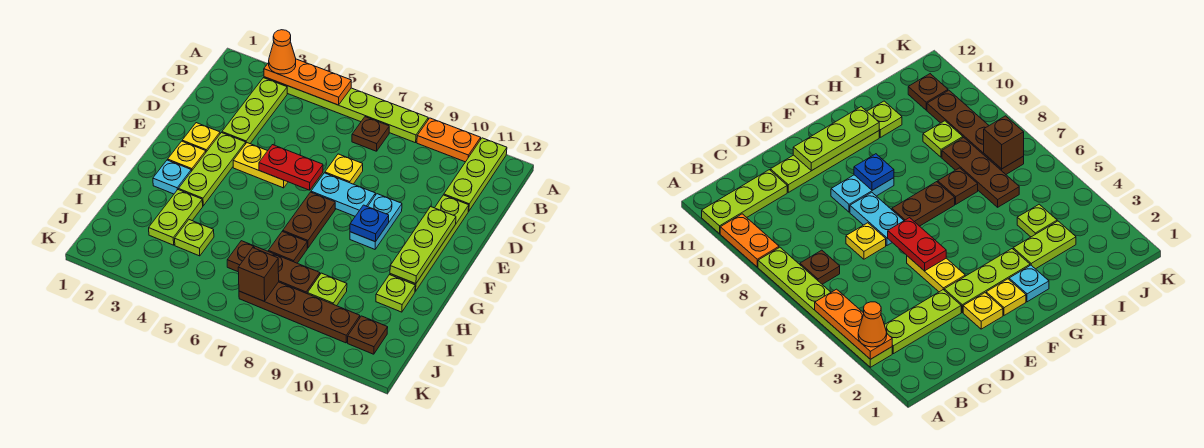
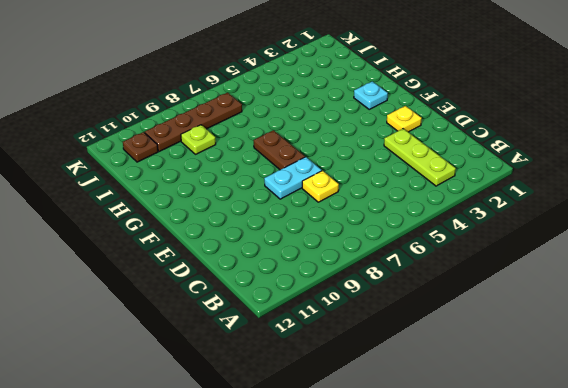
none -> lime plate A3:A8 level 1
none -> orange plate A9:A10 level 1
none -> lime plate A11:C11 level 1

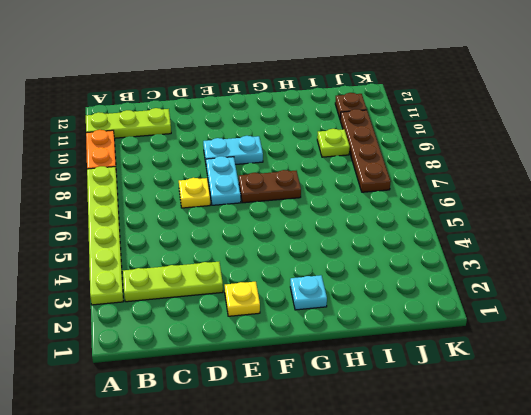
none -> brown plate B7 level 1
none -> lime plate D11:G11 level 1
none -> lime plate E3:G3 level 1

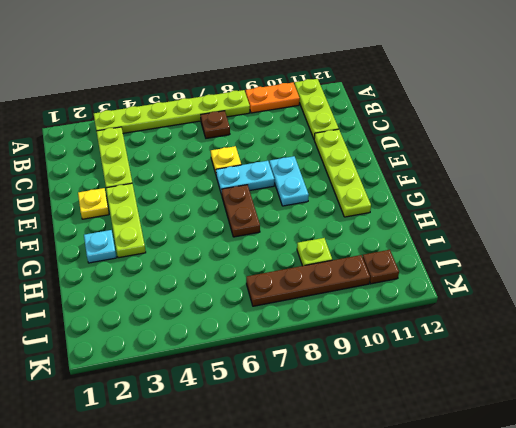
none -> yellow plate E4:E5 level 1
none -> yellow plate F2 level 1
none -> lime plate H3:I3 level 1

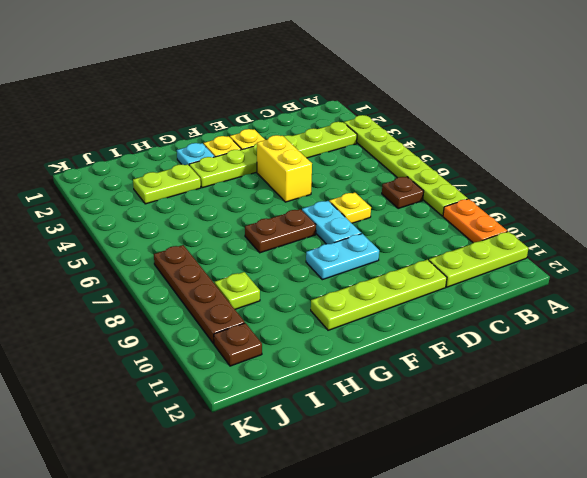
yellow brick E4:E5 level 1 -> yellow plate E4:E5 level 1
none -> brown plate H7 level 1
none -> lime plate H11 level 1
none -> lime plate I4 level 1

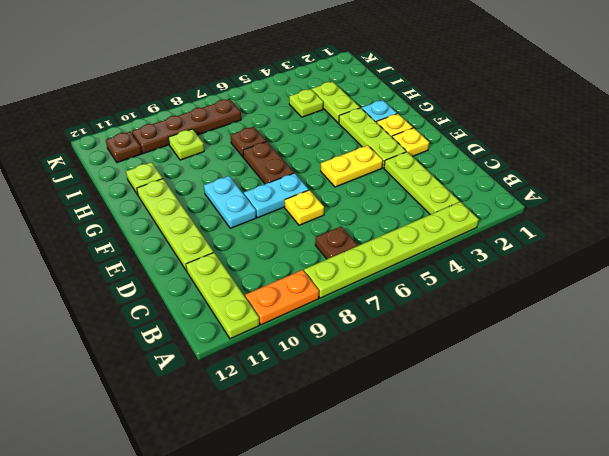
none -> brown plate I6:I8 level 1
none -> orange plate A3:A5 level 2
none -> red plate E5:E6 level 2

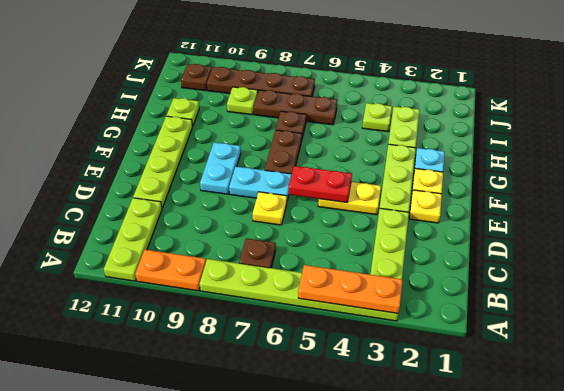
none -> lime plate E11:G11 level 2
none -> blue plate F9 level 2
none -> brown brick J7 level 2

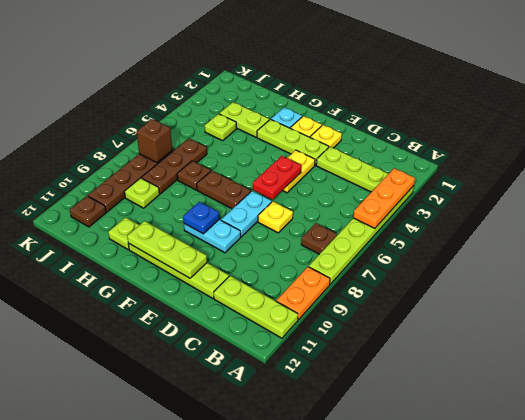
none -> orange cone A3 level 3

